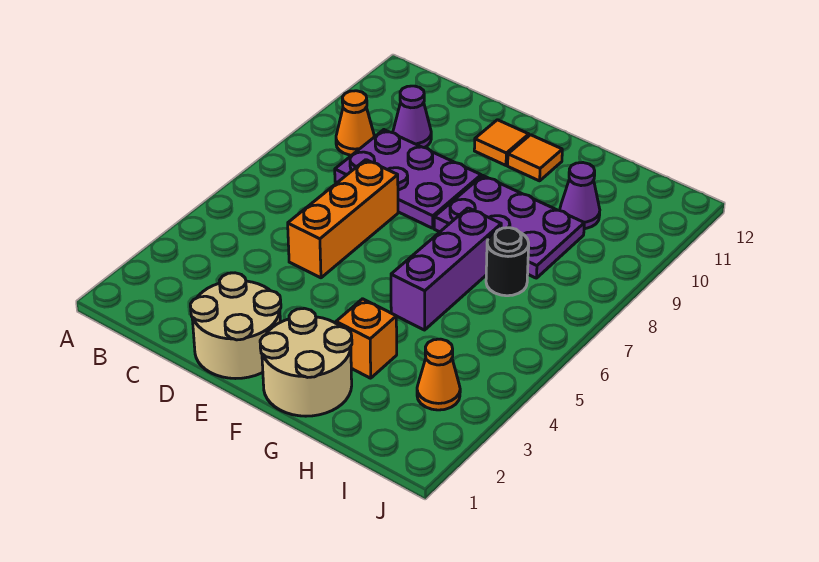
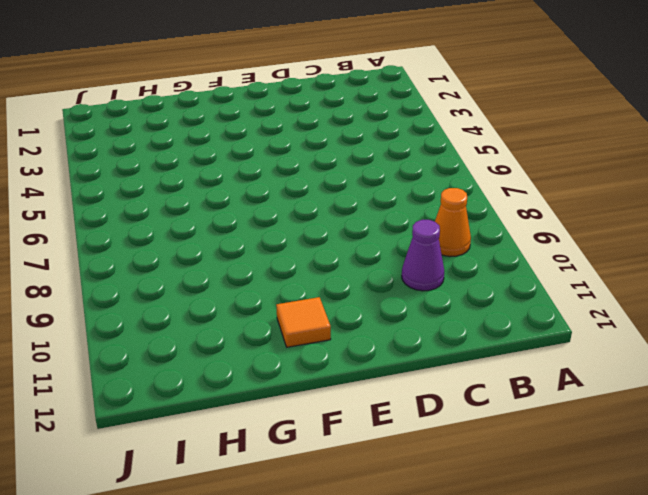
none -> purple plate C8:E9 level 1
none -> tan round brick D1:E2 level 1
none -> orange brick D5:D7 level 1

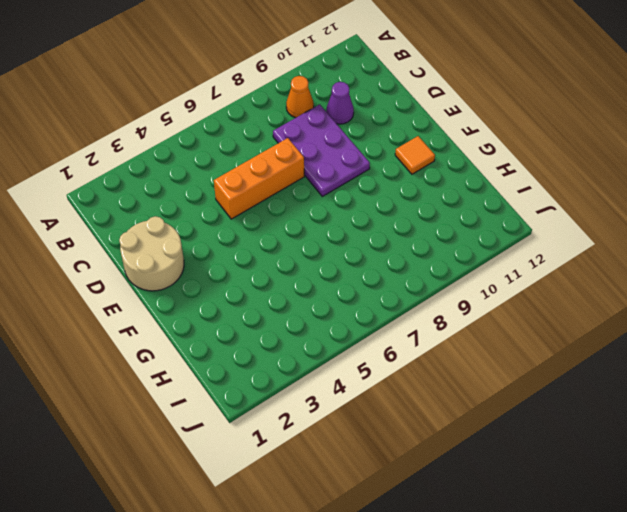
none -> orange tile E11 level 1
none -> tan round brick F1:G2 level 1
none -> purple plate F8:H9 level 1

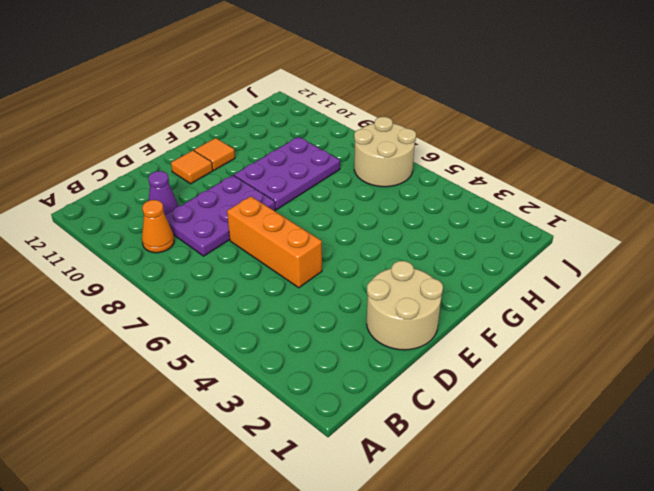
tan round brick I6:J7 level 1 -> tan round brick F1:G2 level 1
none -> orange brick G3 level 1
none -> purple brick G5:G7 level 1
none -> black round brick H7 level 1

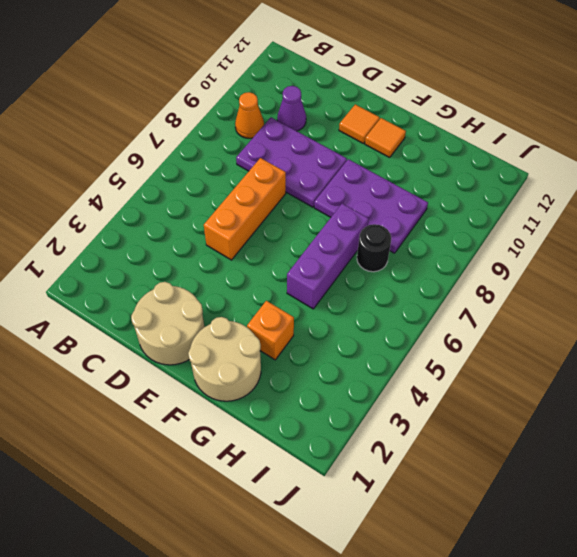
none -> purple cone H10 level 1
none -> orange cone I3 level 1

